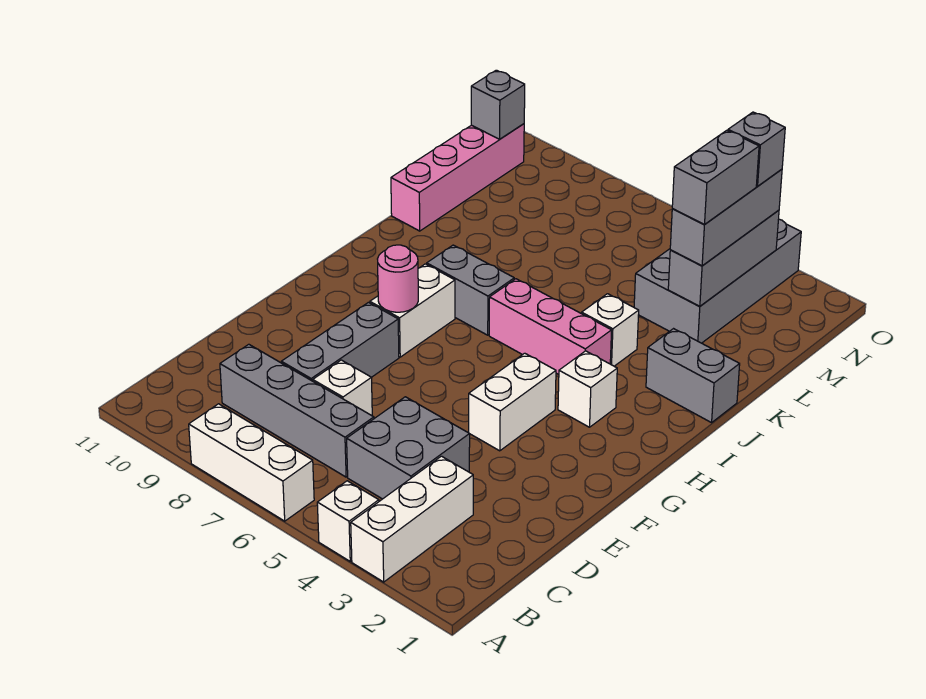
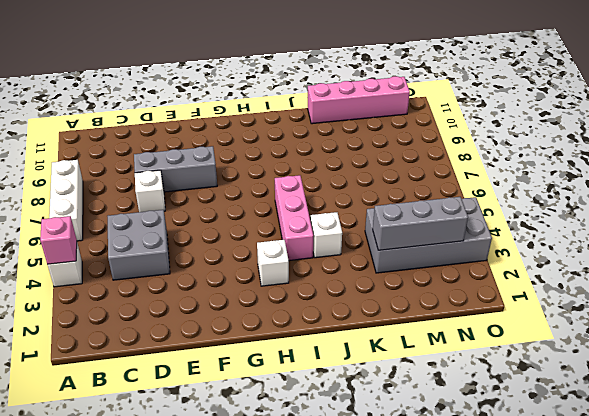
pink brick A4 level 2 -> none
none -> white brick A3:C3 level 1
none -> grey brick C6:C9 level 1
none -> white brick F4:G4 level 1

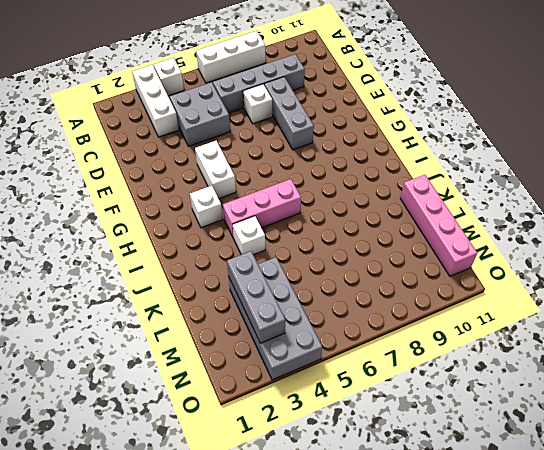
none -> white brick G8:H8 level 1
none -> grey brick I7:I8 level 1
none -> grey brick J1:J2 level 1

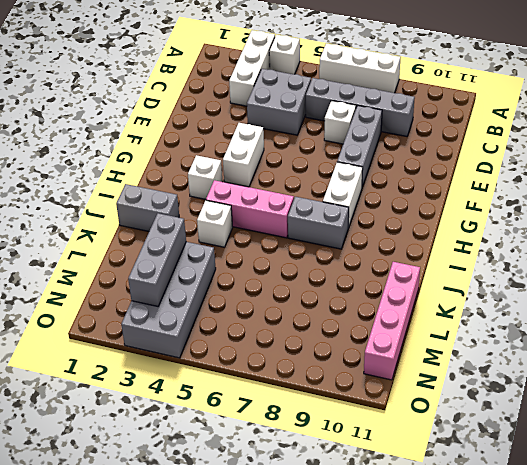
none -> pink round brick G8 level 2
none -> grey brick N11 level 2
none -> grey brick L3:N3 level 3

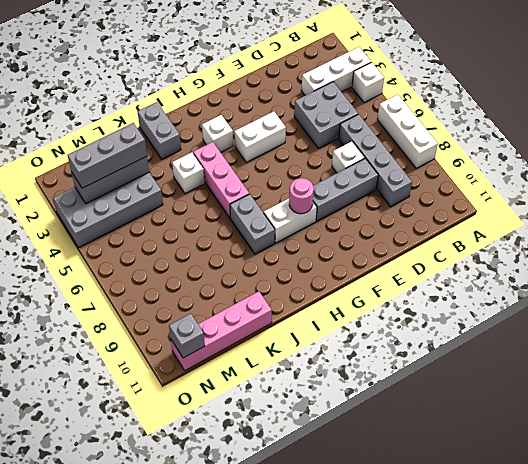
none -> grey brick L3:M3 level 4
none -> grey brick N3 level 4

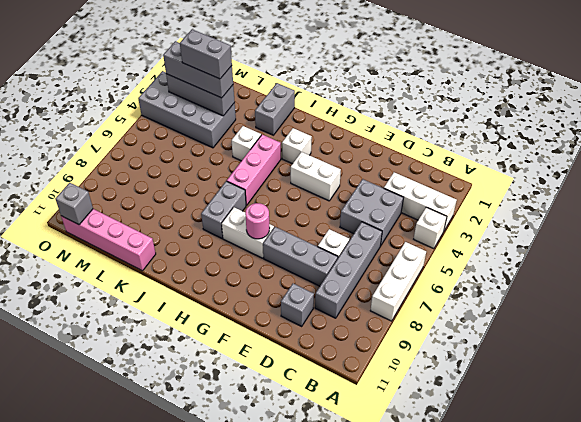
grey brick D10 level 1 -> grey brick N3 level 4

